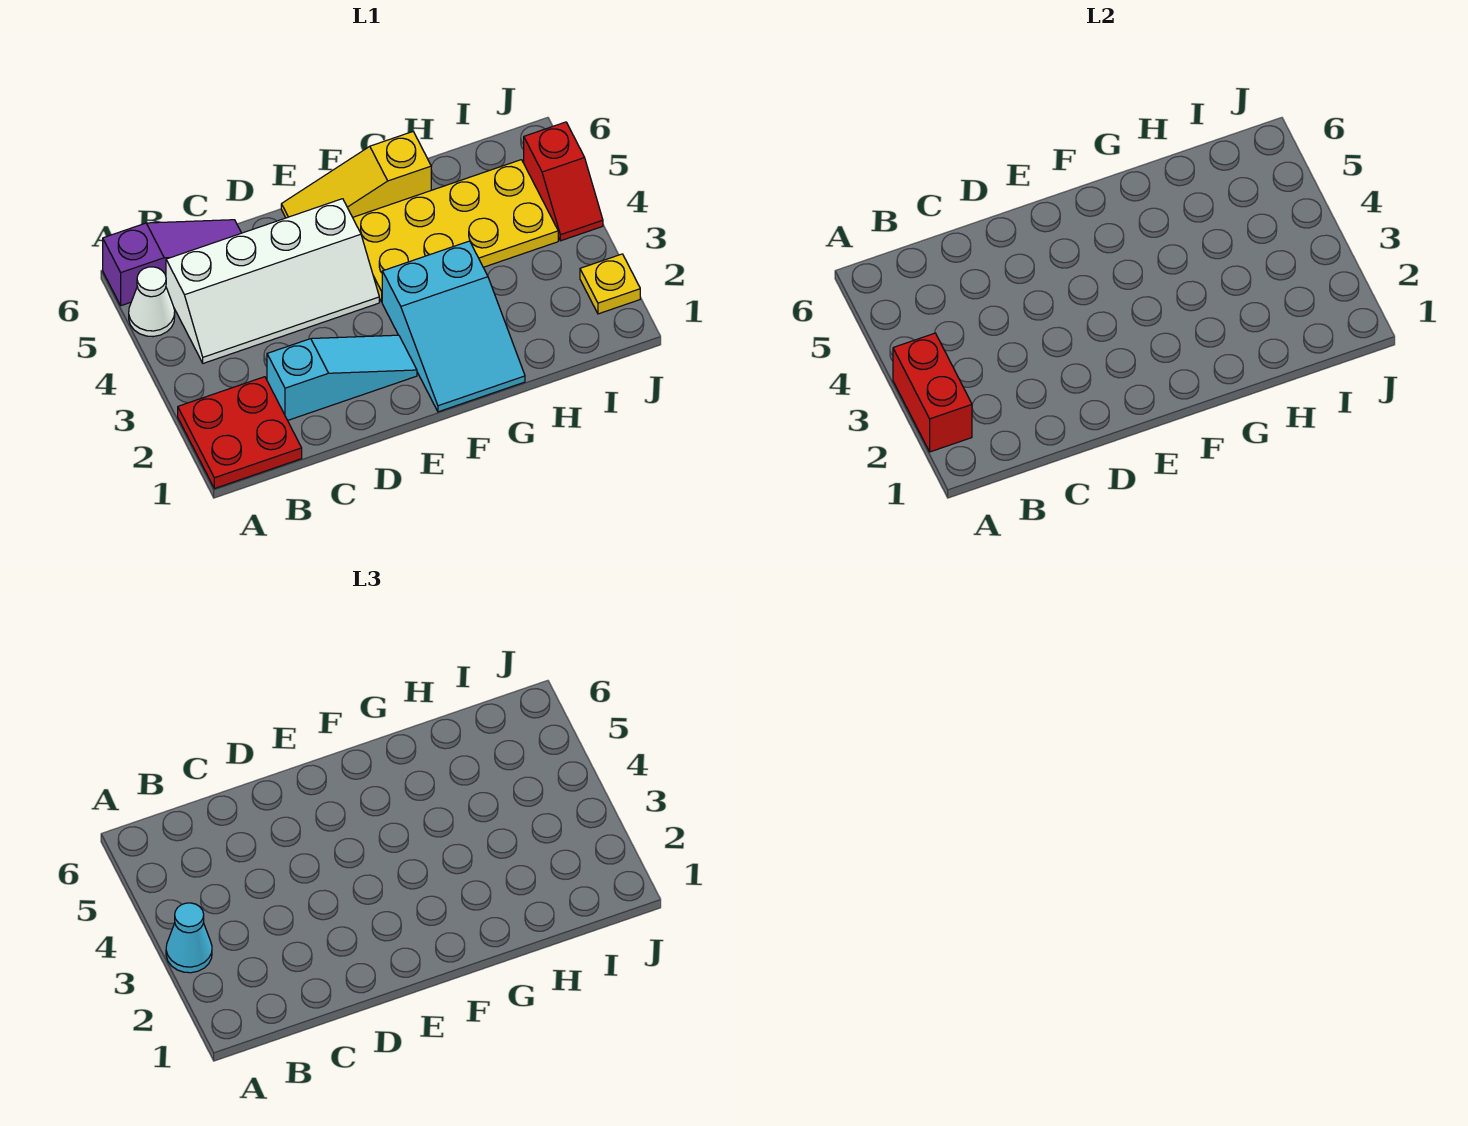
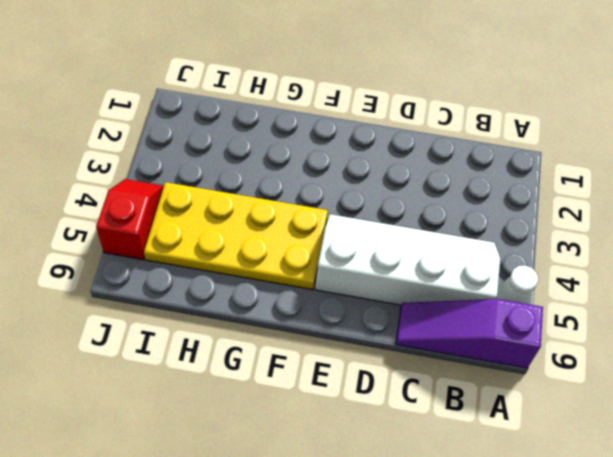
none -> red plate A1:B2 level 1
none -> cyan slope C2:E2 level 1 top C
none -> yellow slope E6:G6 level 1 top G

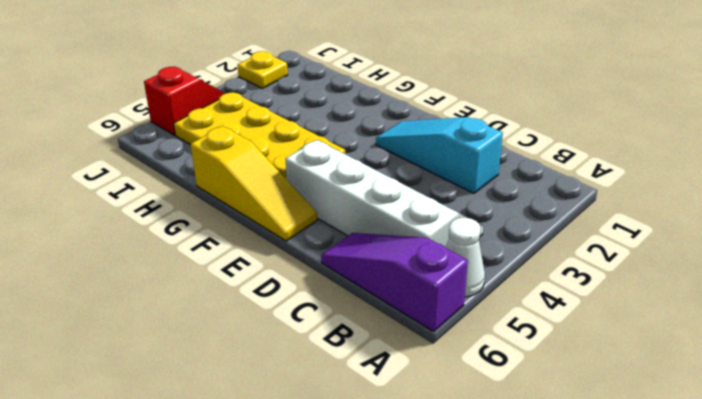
none -> red plate A1:B2 level 1
none -> cyan slope F1:G3 level 1 top 3
none -> red brick A2:A3 level 2

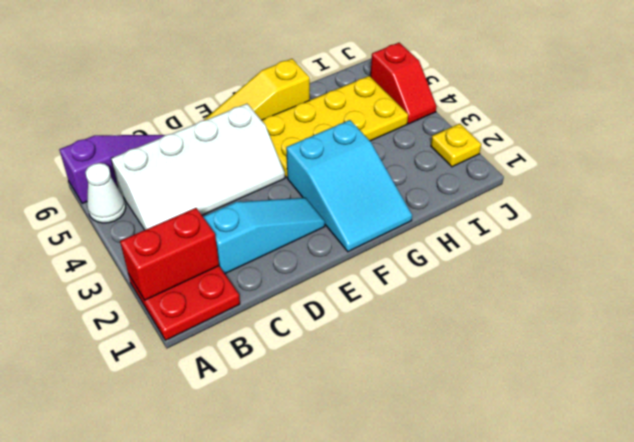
red brick A2:B2 level 2 -> red brick A2:A3 level 2
none -> cyan cone A3 level 3

